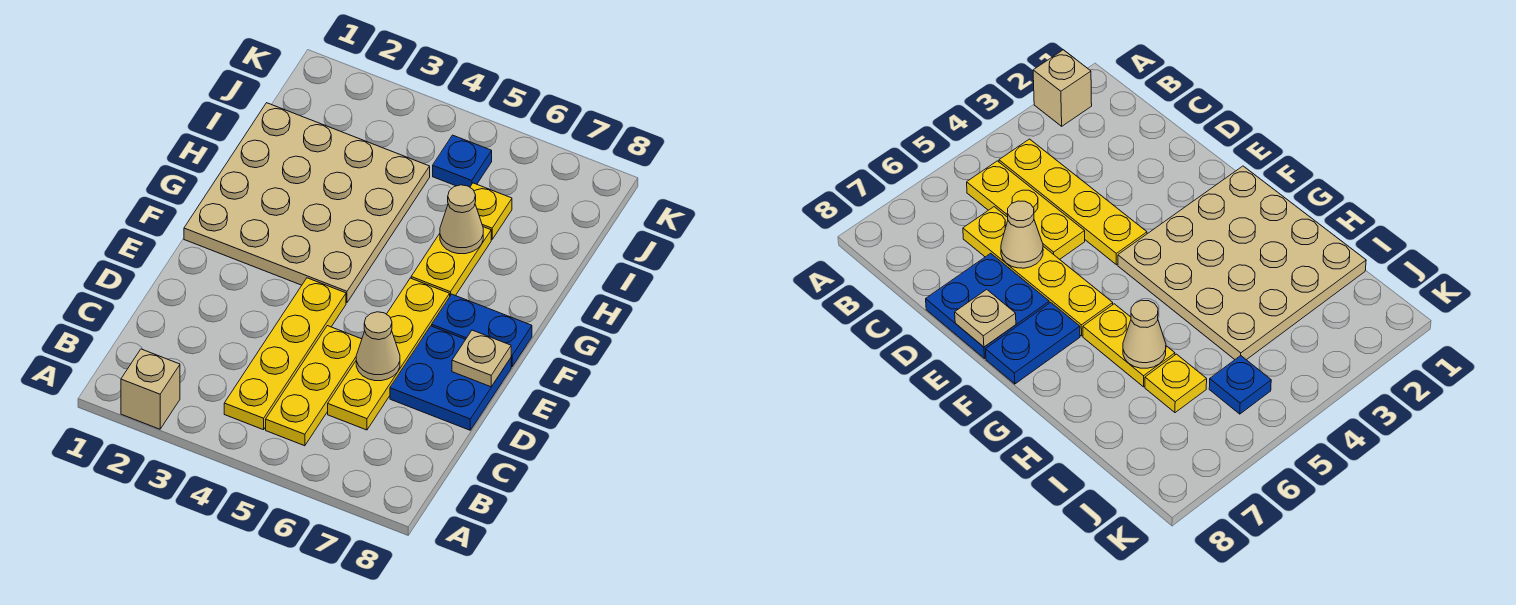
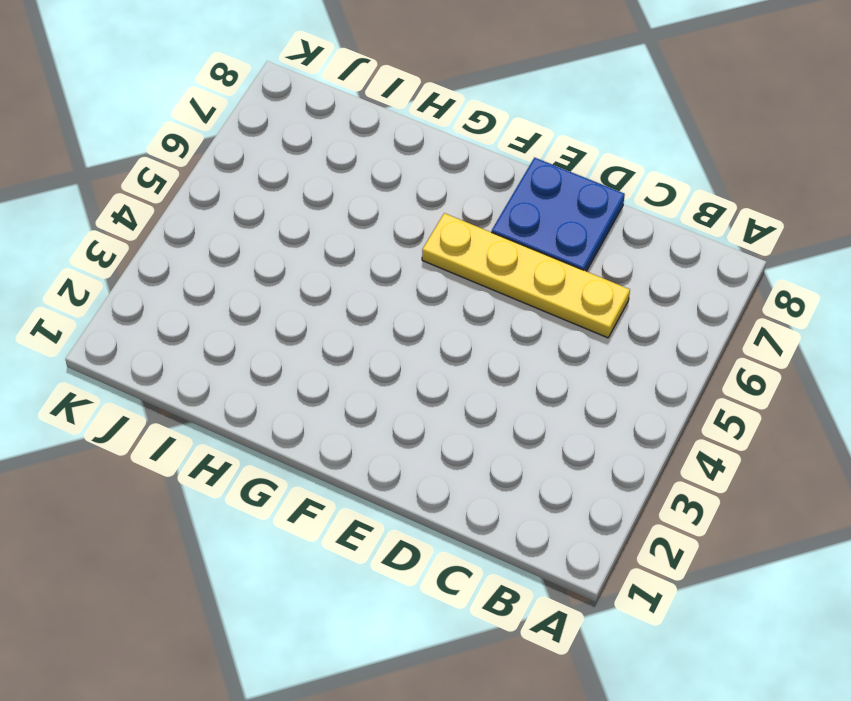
none -> tan brick A2 level 1
none -> yellow plate B4:E4 level 1
none -> yellow plate B5:D5 level 1

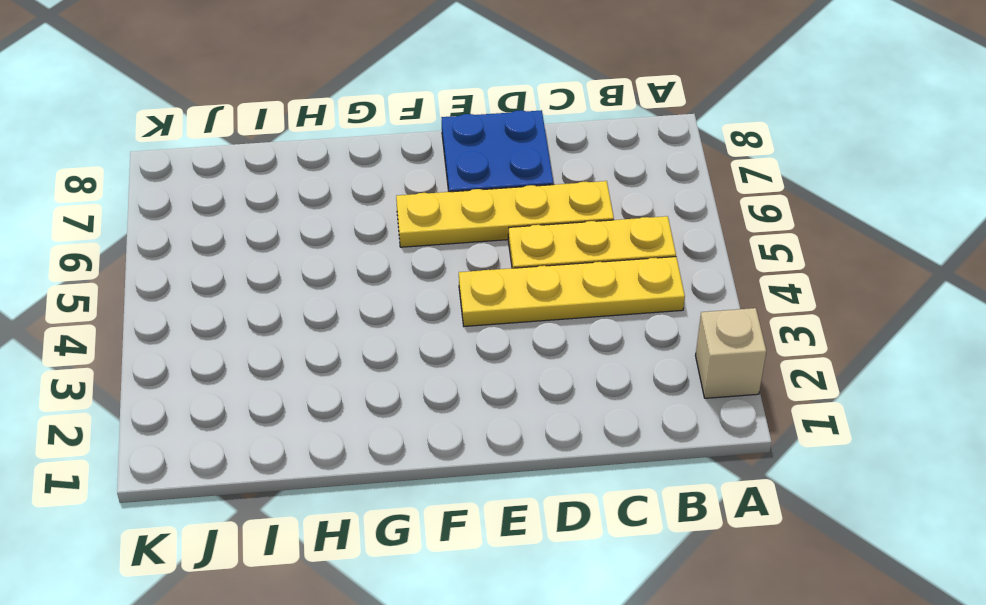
none -> tan plate F1:I4 level 1
none -> blue plate F7:F8 level 1
none -> yellow plate G6:H6 level 1

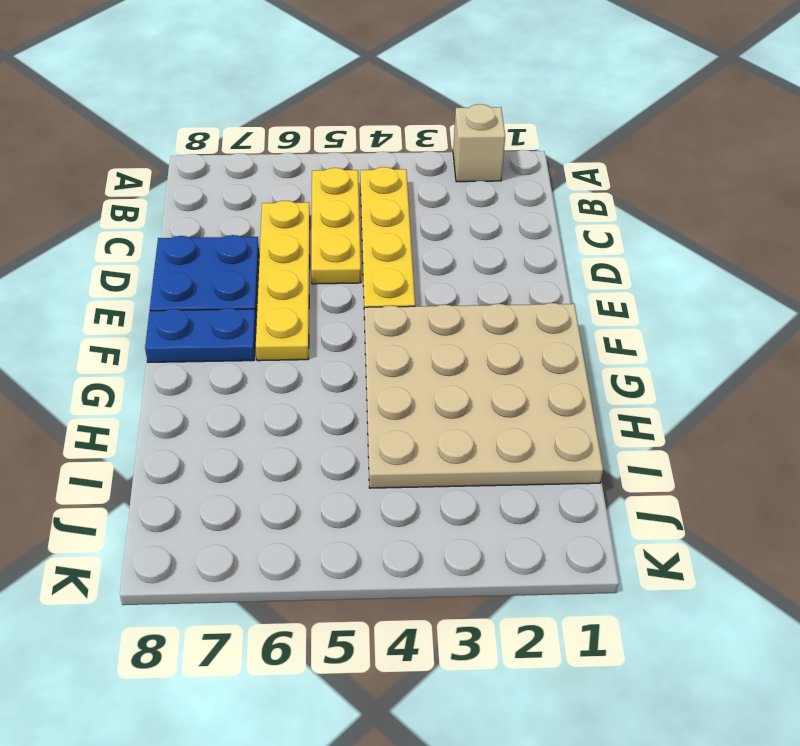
none -> yellow plate G6:H6 level 1
none -> yellow plate I6 level 1
none -> blue plate J5 level 1

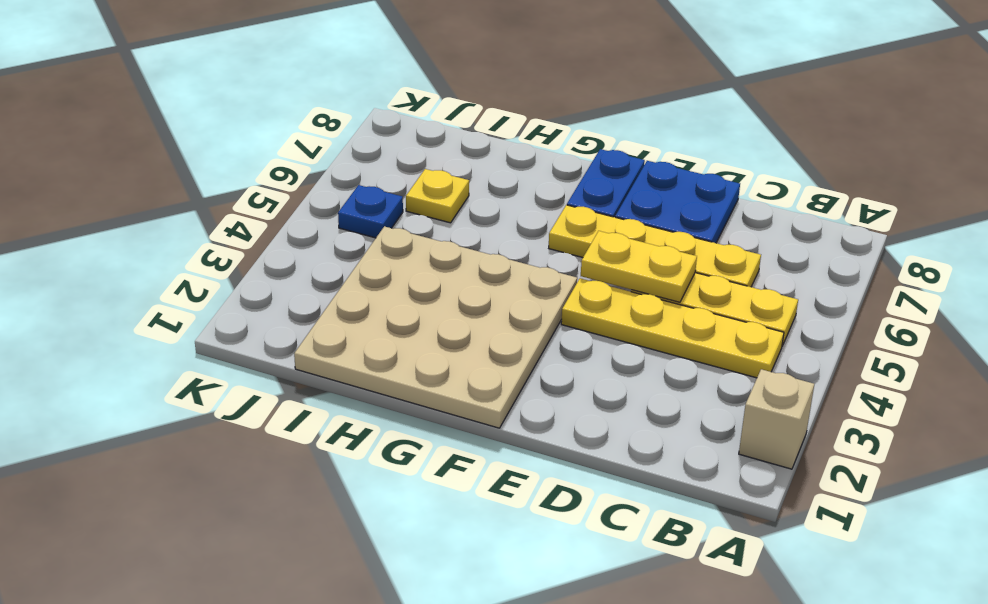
yellow plate D5:E5 level 2 -> yellow plate G6:H6 level 1
none -> tan cone D6 level 2
none -> tan plate E8 level 2
none -> tan cone H6 level 2

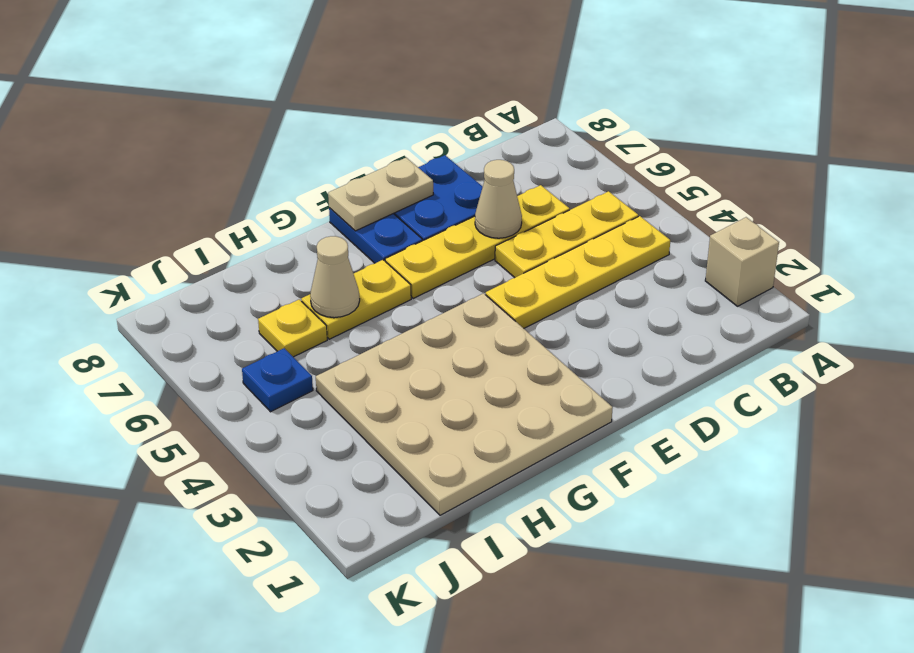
tan plate E8:F8 level 2 -> tan plate E8 level 2

